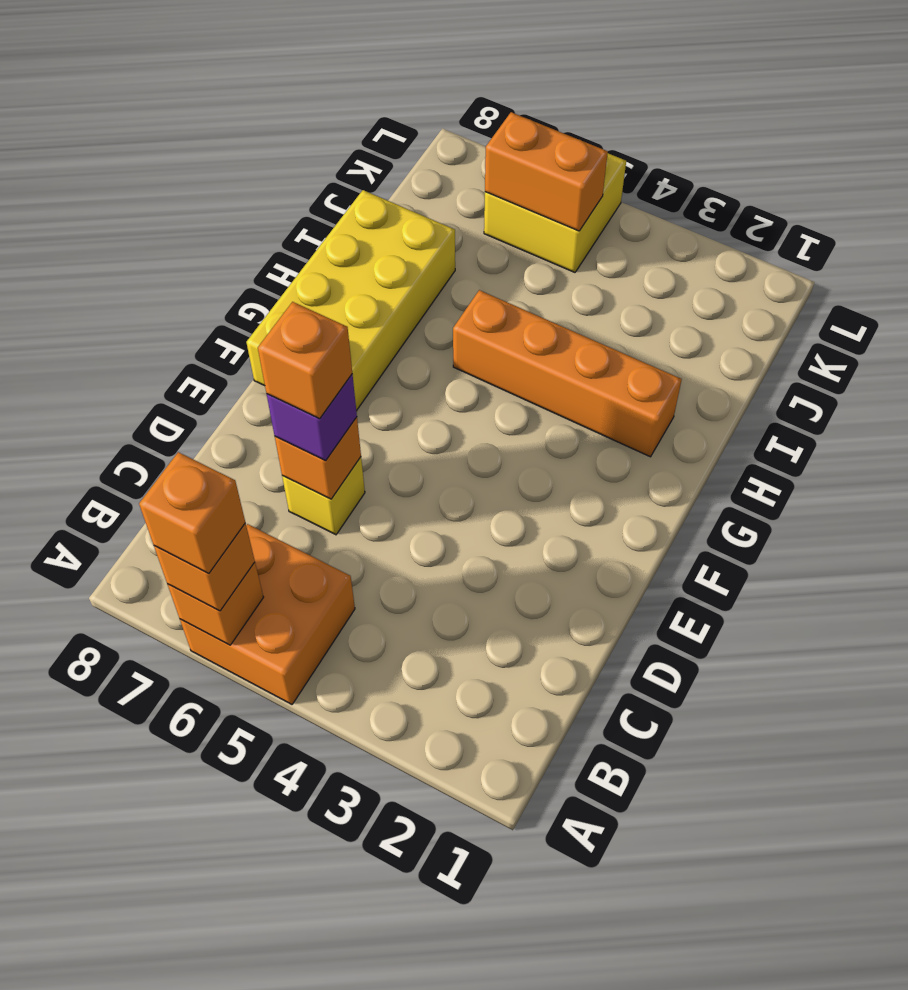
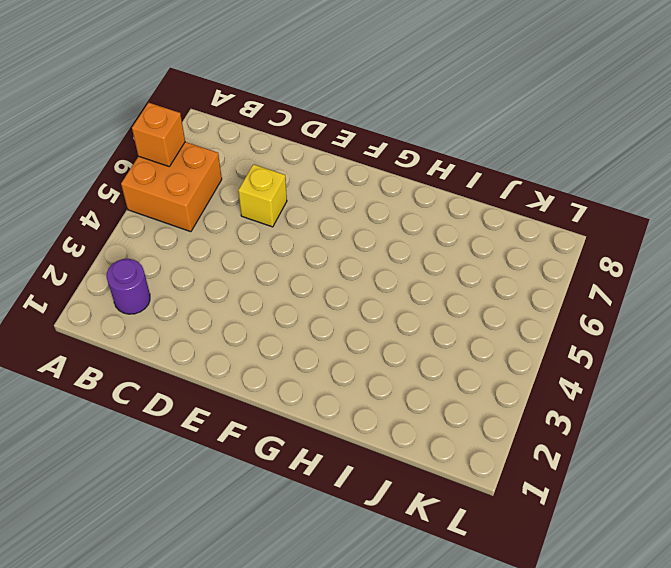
purple round brick B2 level 1 -> none
none -> yellow brick F7:I8 level 1
none -> orange brick H2:H5 level 1
none -> yellow brick K5:L6 level 1

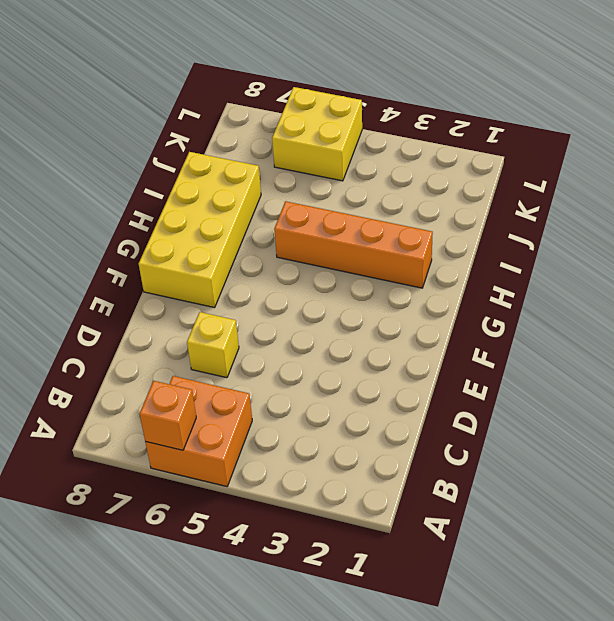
none -> orange brick D6 level 2
none -> orange brick K5:K6 level 2
none -> orange brick A6 level 3

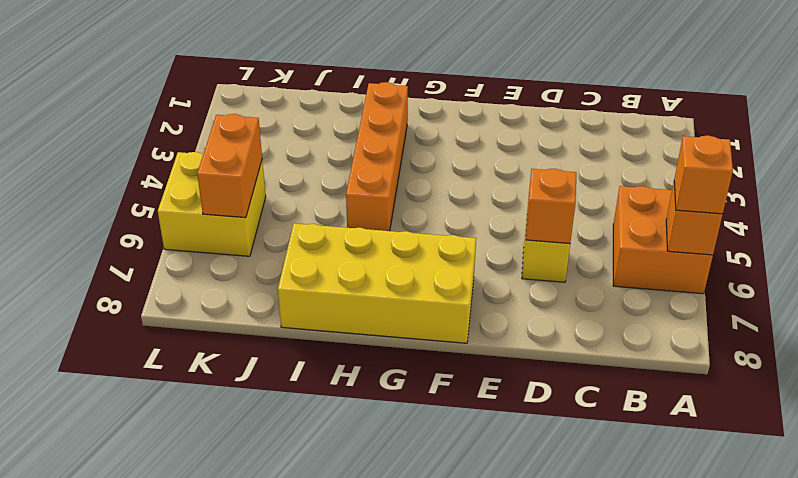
none -> purple brick D6 level 3
none -> orange brick A6 level 4
none -> orange brick D6 level 4

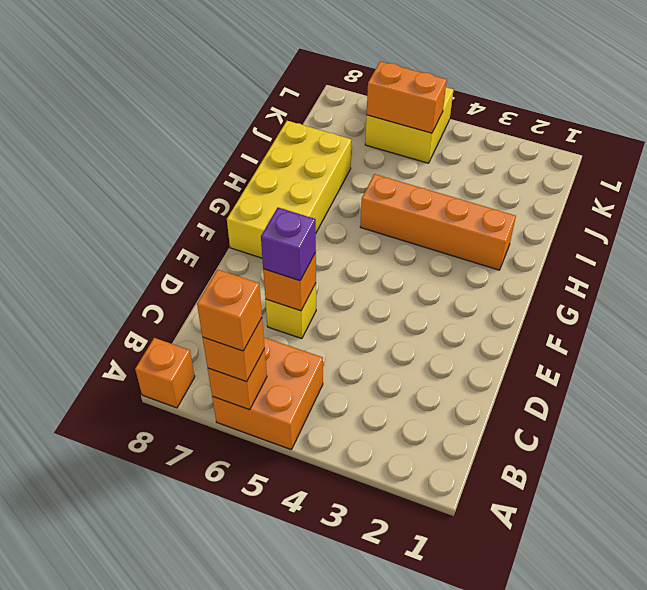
orange brick A8 level 1 -> orange brick D6 level 4

